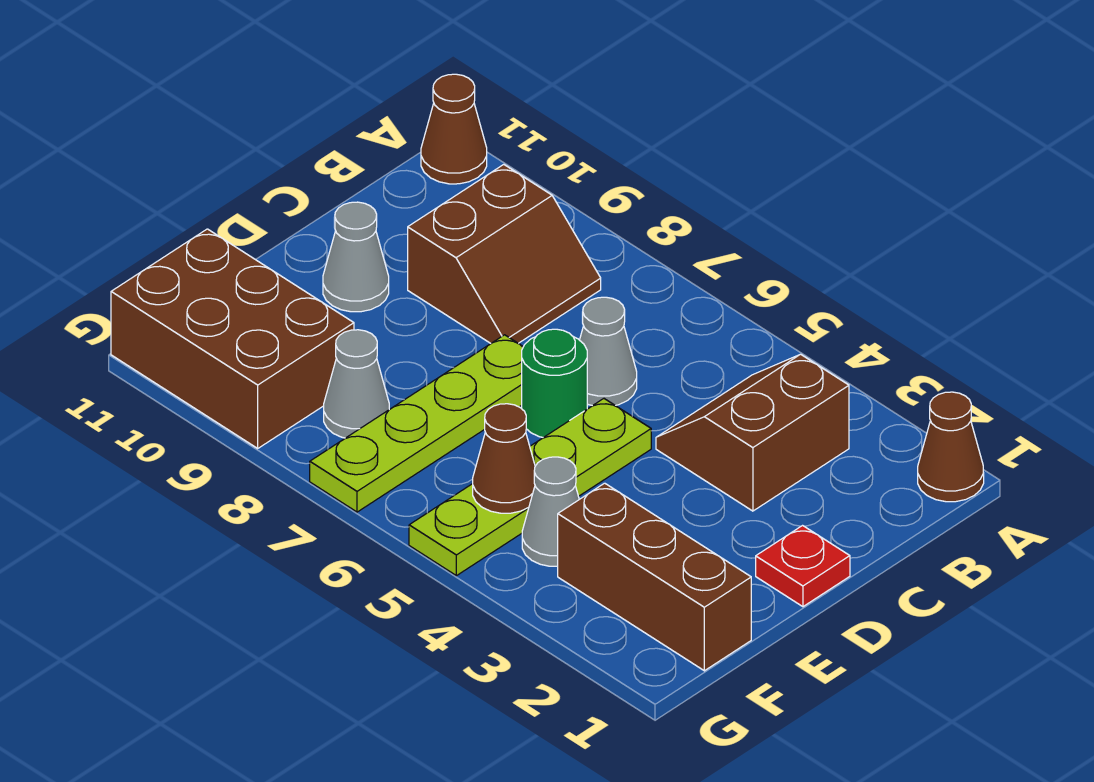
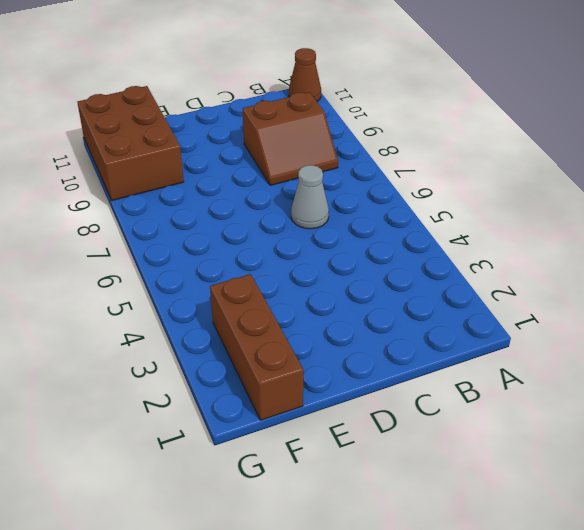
none -> brown cone A1 level 1
none -> brown slope B3:C4 level 1 top 3
none -> red plate D1 level 1

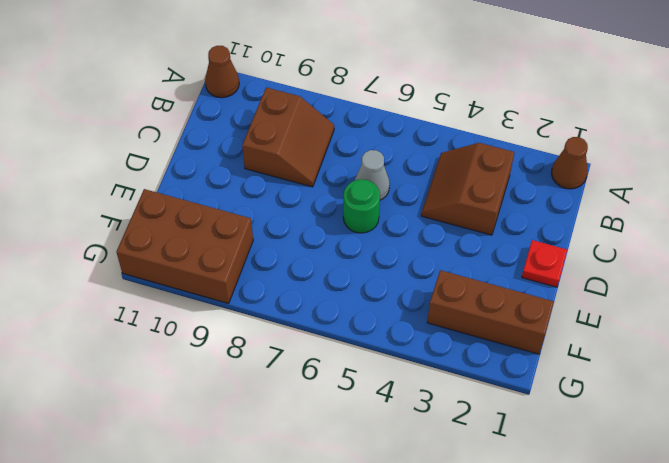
none -> lime plate D5:G5 level 1
none -> lime plate D7:G7 level 1
none -> grey cone D10 level 1

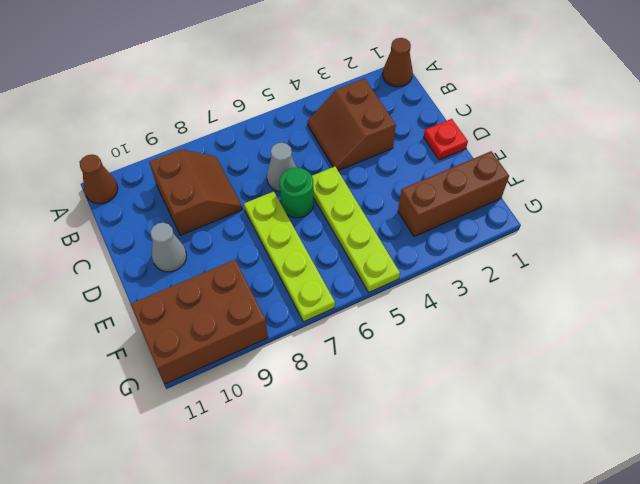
none -> grey cone F4 level 1
none -> grey cone F8 level 1
none -> brown cone F5 level 2

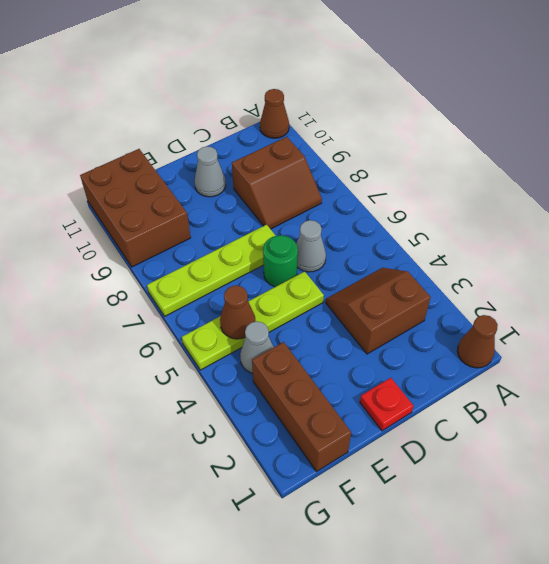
none -> grey cone F8 level 1

